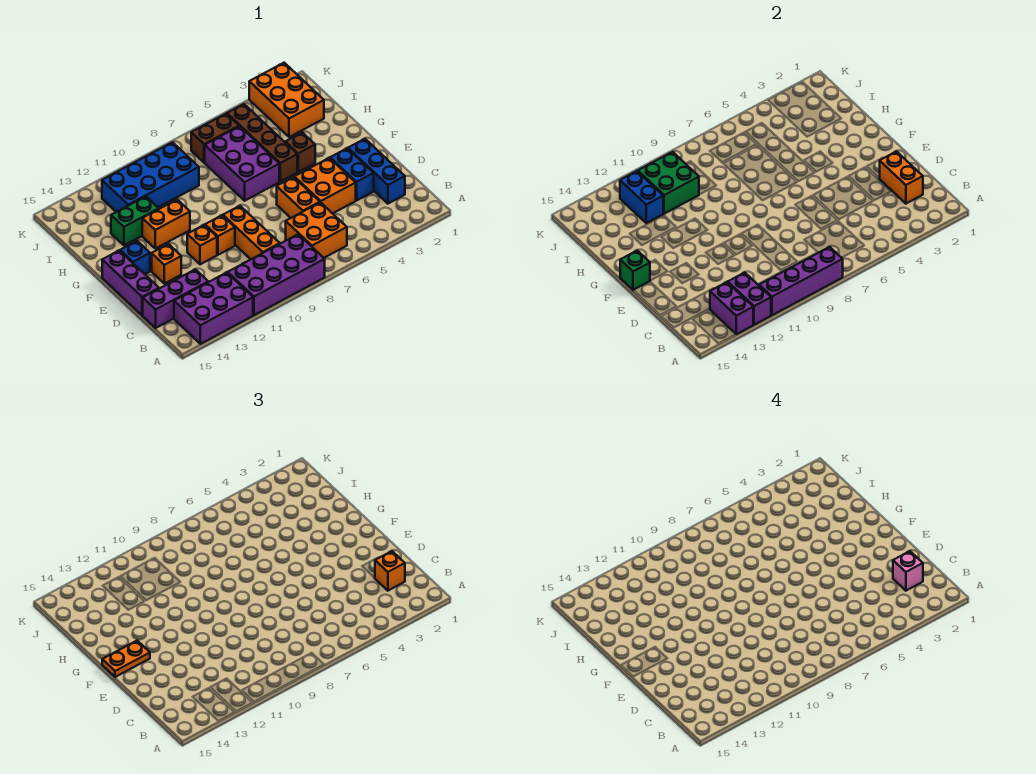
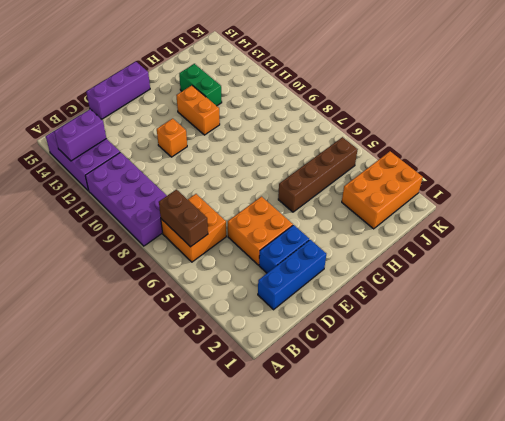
brown brick B6:B7 level 2 -> brown brick J6:J7 level 1
none -> orange brick C9:E9 level 1
none -> purple brick C13:C15 level 1
none -> orange brick D6:E6 level 1
none -> orange brick E10 level 1

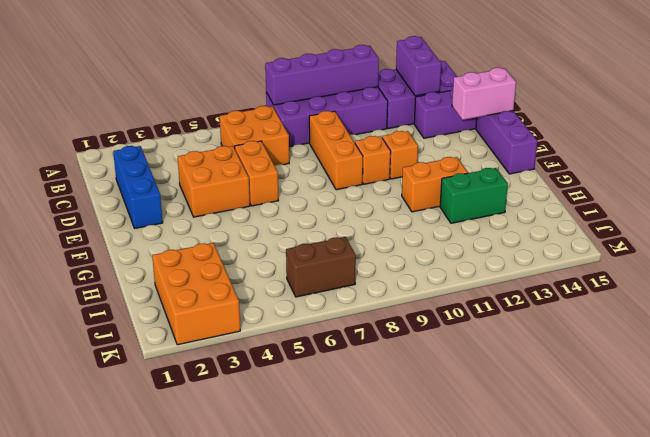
pink brick D14:D15 level 2 -> none
none -> blue brick D3:E3 level 1
none -> orange brick E13 level 1
none -> blue brick F14 level 1
none -> brown brick G4 level 1

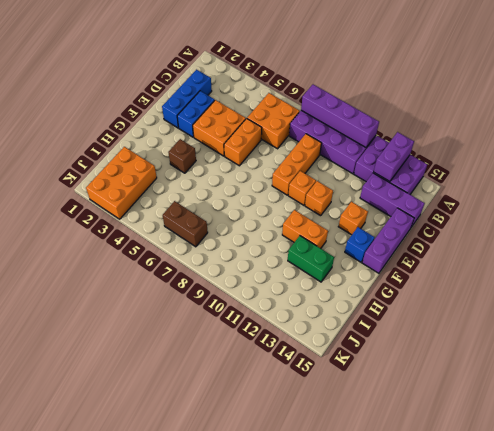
none -> brown brick G5:J5 level 1
none -> purple brick G6:I7 level 1
none -> blue brick I9:J12 level 1
none -> purple brick A12:B12 level 2

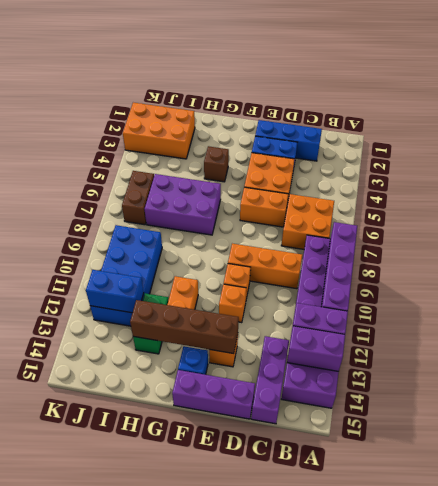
brown brick E13:H13 level 2 -> brown brick G5:J5 level 1
none -> orange brick C2:D2 level 2
none -> green brick F15 level 2
none -> green brick I10:J11 level 2
none -> orange brick C2 level 3

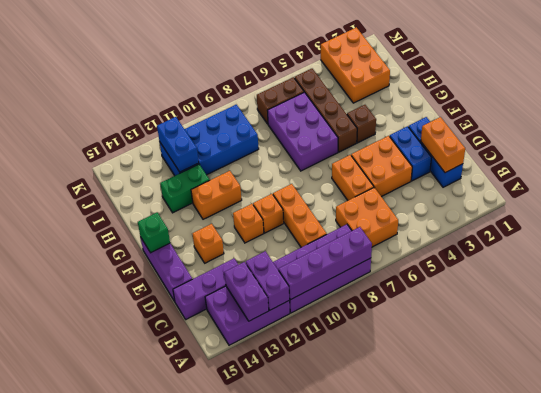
none -> blue brick F14 level 1
none -> green brick I10:J11 level 2
none -> orange brick C2 level 3
none -> orange plate F14:F15 level 3

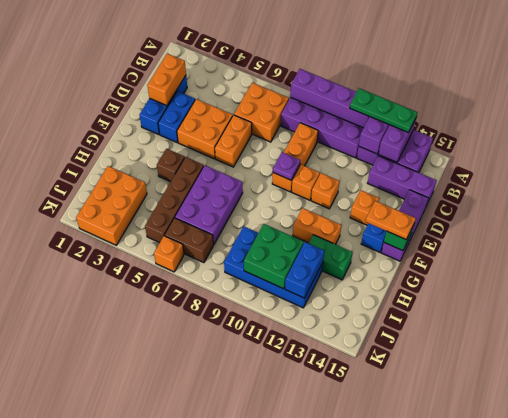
green plate A11:A13 level 3 -> none
purple plate E9 level 2 -> none
orange brick K6 level 1 -> orange brick C2 level 3
none -> pink brick C2 level 4

